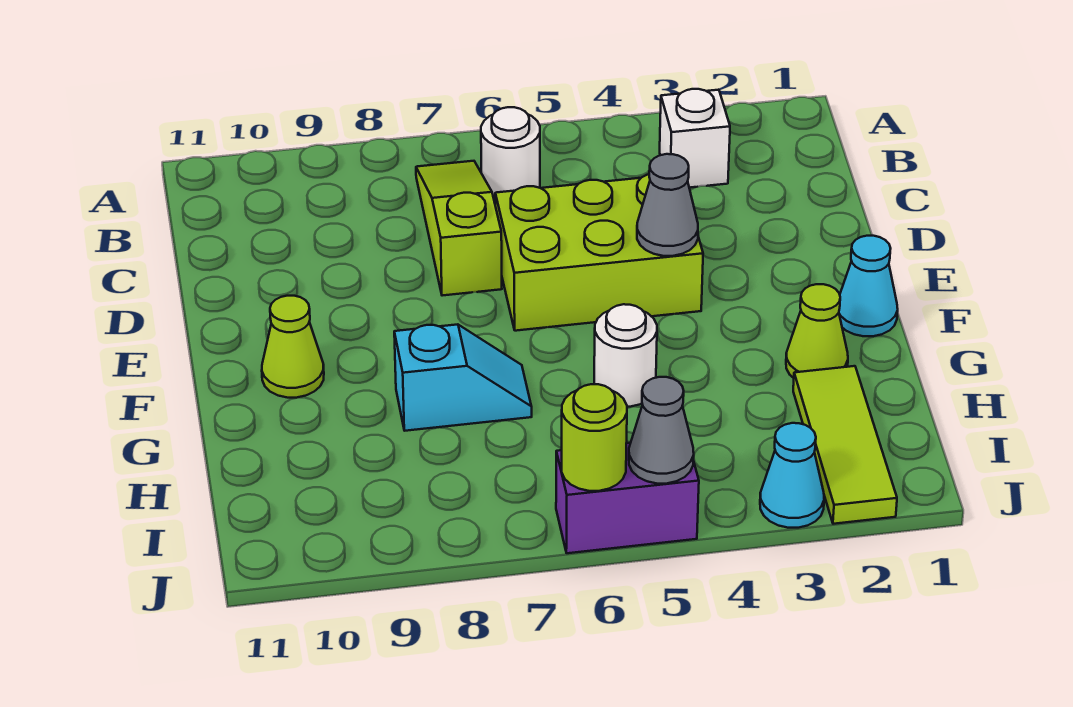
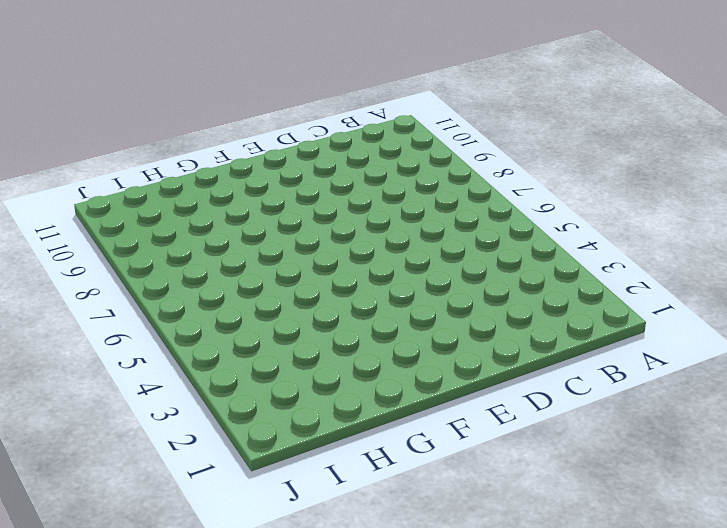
none -> white brick B3 level 1
none -> white round brick B6 level 1
none -> lime slope B7:D7 level 1 top D

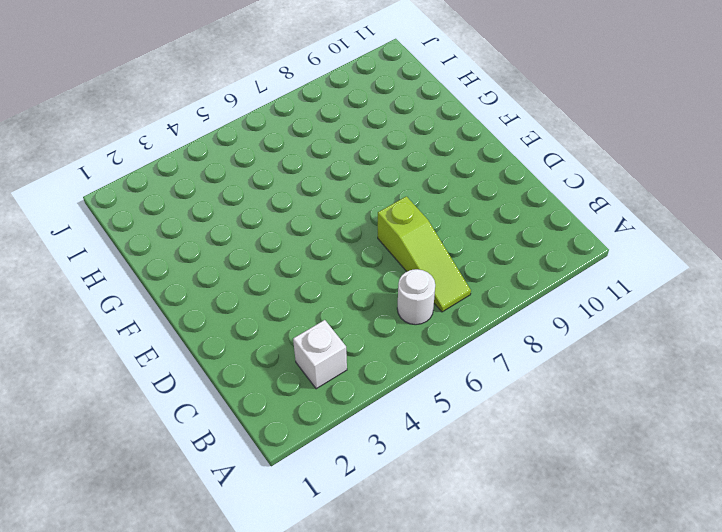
none -> lime brick D4:E6 level 1
none -> cyan cone F1 level 1
none -> lime cone F10 level 1

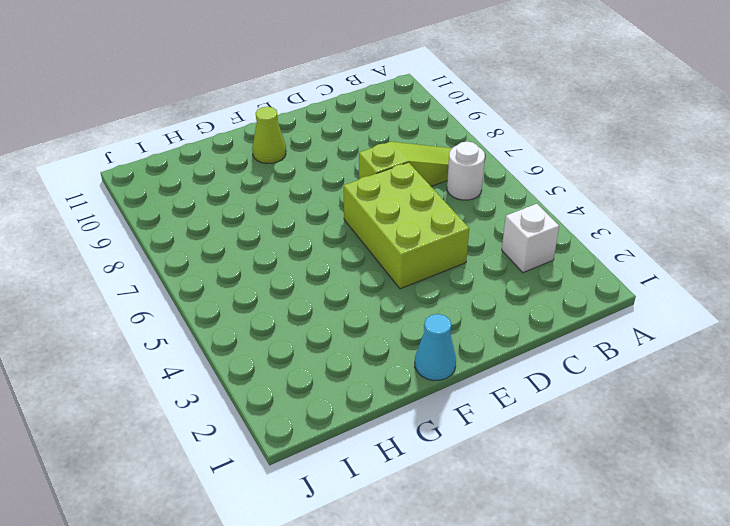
none -> lime cone G2 level 1
none -> white round brick G5 level 1
none -> cyan slope G7:G8 level 1 top 8

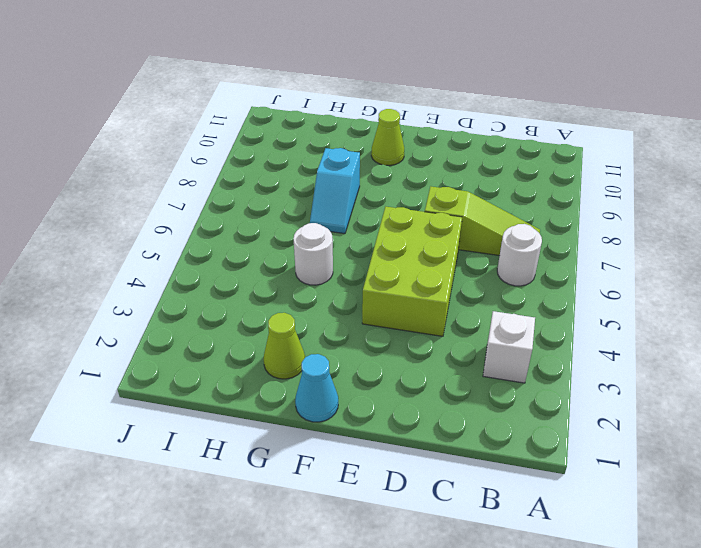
none -> lime tile H2:J2 level 1
none -> cyan cone J3 level 1
none -> purple brick J5:J6 level 1

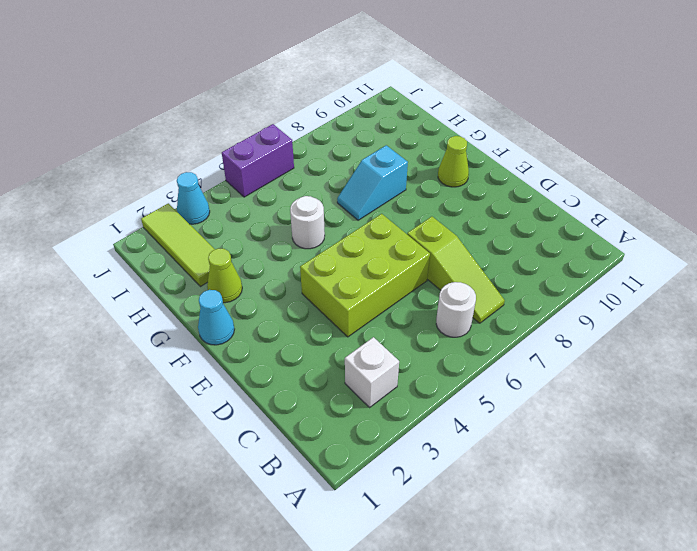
none -> grey cone E4 level 2
none -> grey cone J5 level 2
none -> lime round brick J6 level 2

